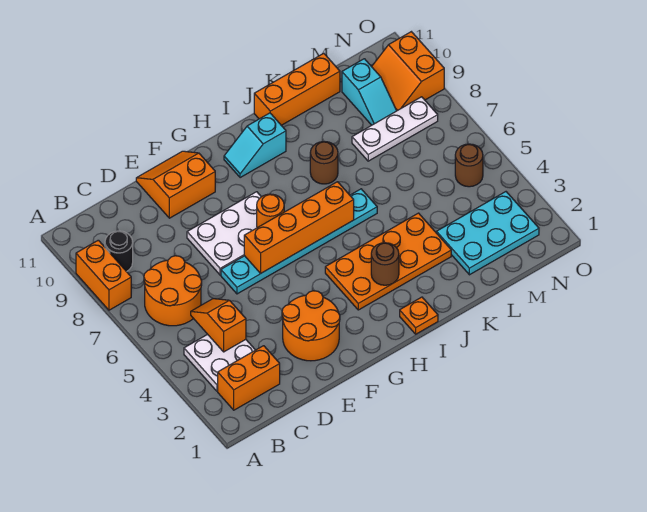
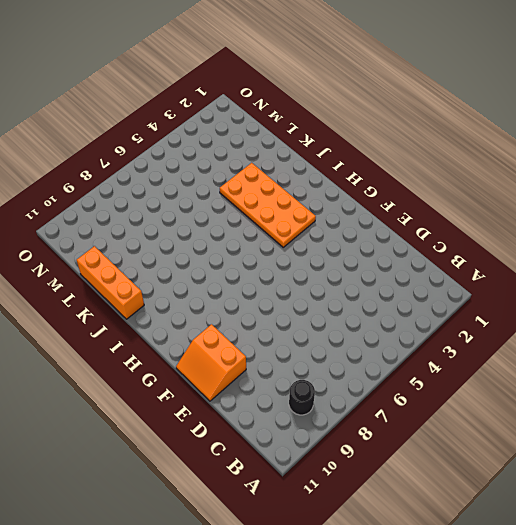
none -> orange brick A8:A9 level 1
none -> orange brick B2:C2 level 1
none -> white plate B3:C4 level 1

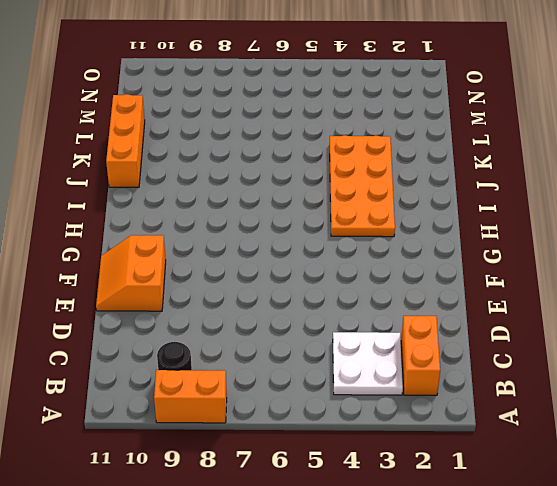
none -> orange round brick B6:C7 level 1
none -> orange round brick E2:F3 level 1
none -> cyan plate E6:J6 level 1

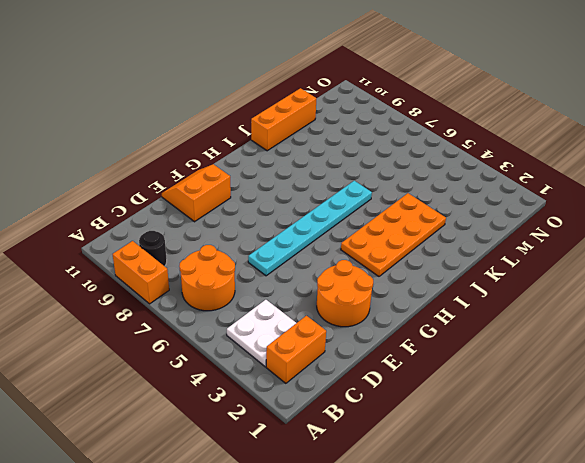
none -> white plate E7:G8 level 1
none -> cyan slope H10:I10 level 1 top I
none -> orange plate I1 level 1

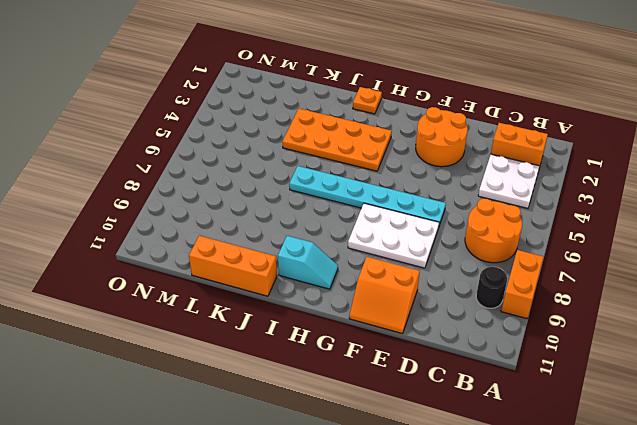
none -> brown round brick J8 level 1
none -> cyan plate L2:N3 level 1
none -> white plate L8:N8 level 1

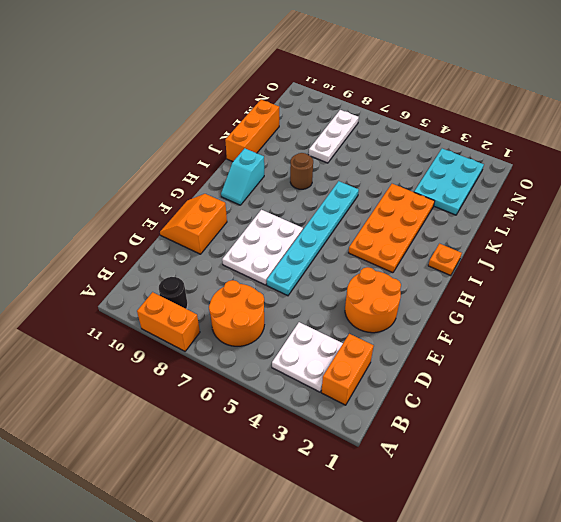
none -> cyan slope M9:M10 level 1 top 10
none -> brown round brick N5 level 1
none -> orange slope N9:O10 level 1 top O

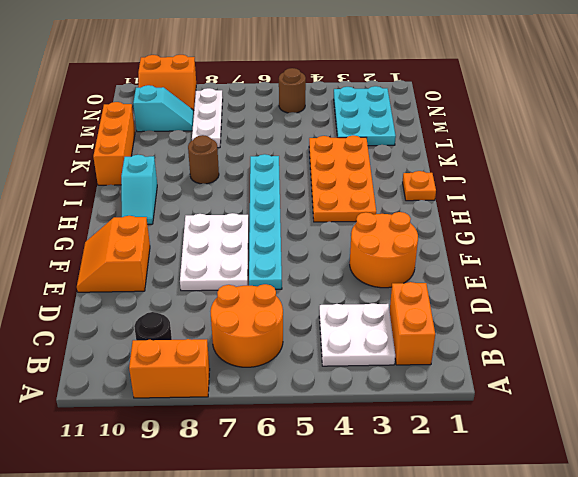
none -> orange slope C4:C5 level 2 top 4
none -> orange brick F6:I6 level 2
none -> orange round brick G7 level 2

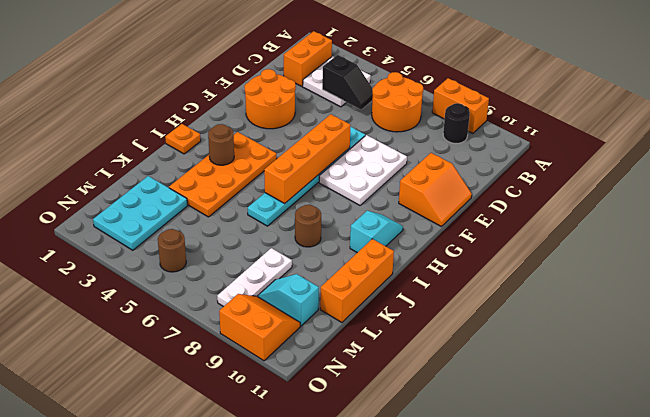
black slope C4:C5 level 2 top 4 -> orange slope C4:C5 level 2 top 4
none -> orange round brick G7 level 2

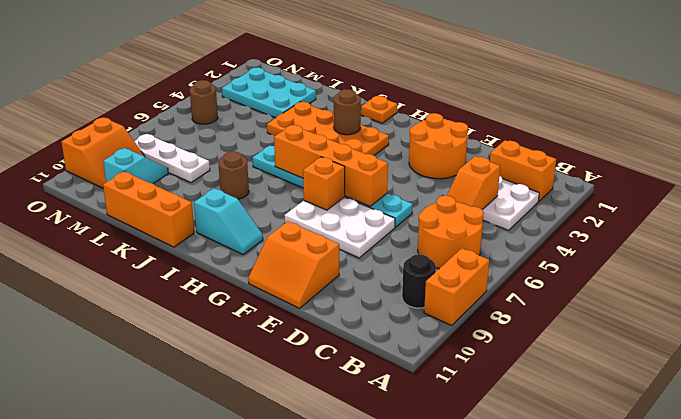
orange brick G7 level 2 -> orange round brick G7 level 2

